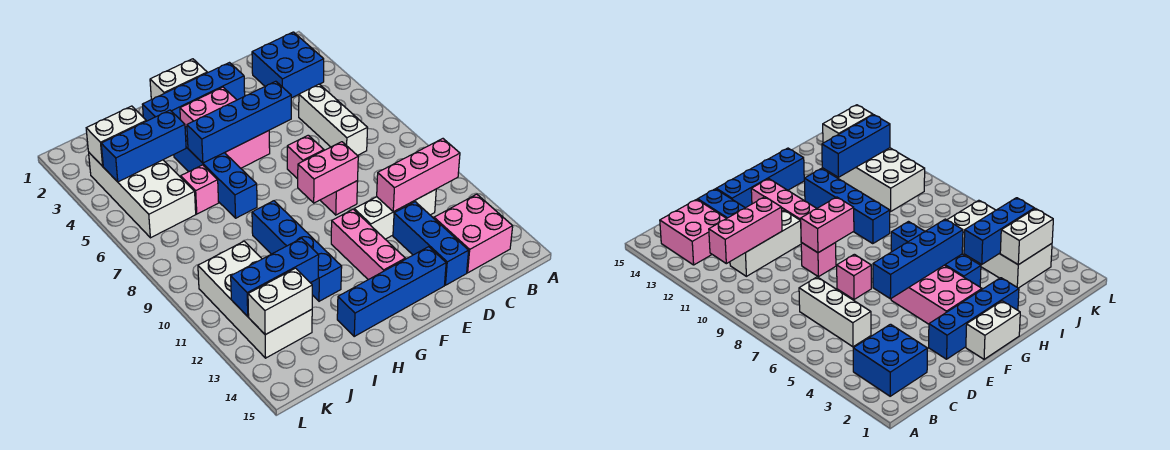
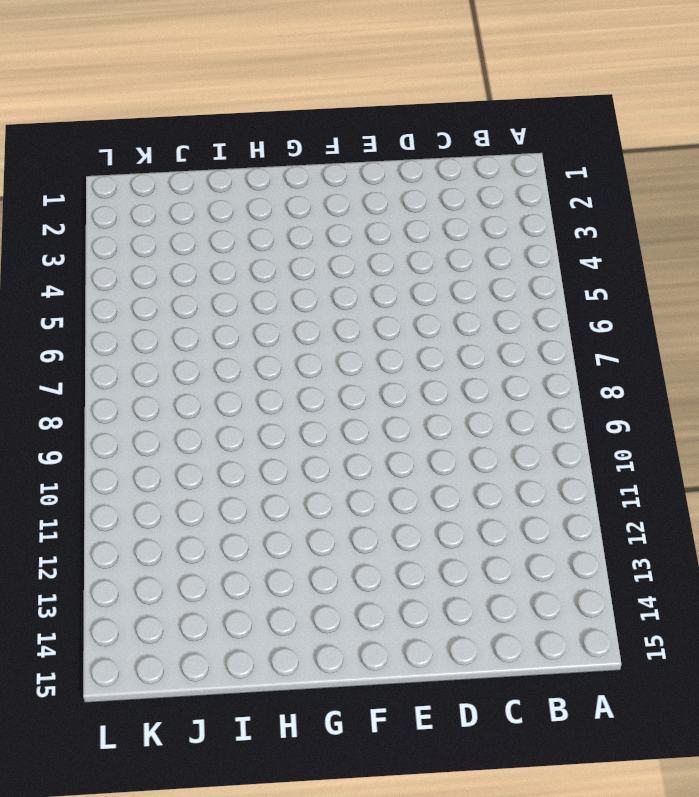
none -> blue brick B2:C3 level 1
none -> pink brick B13:C14 level 1
none -> white brick C5:C7 level 1

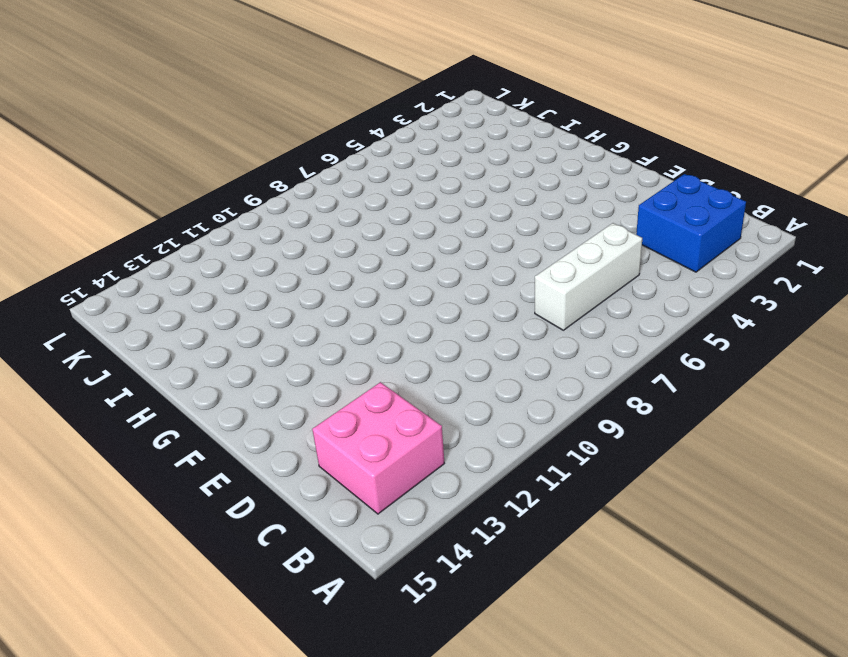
none -> white brick C11:E11 level 1
none -> blue brick D12:D14 level 1
none -> blue brick E2:H2 level 1

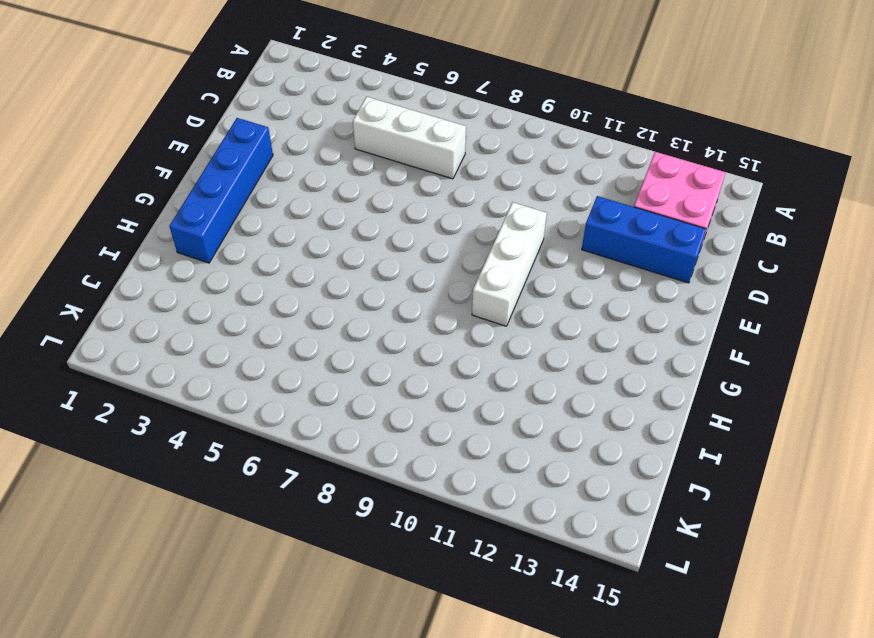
white brick E10:G10 level 1 -> white brick C11:E11 level 1
none -> blue brick B2:C3 level 1
none -> pink brick E7 level 1
none -> pink brick E9 level 1

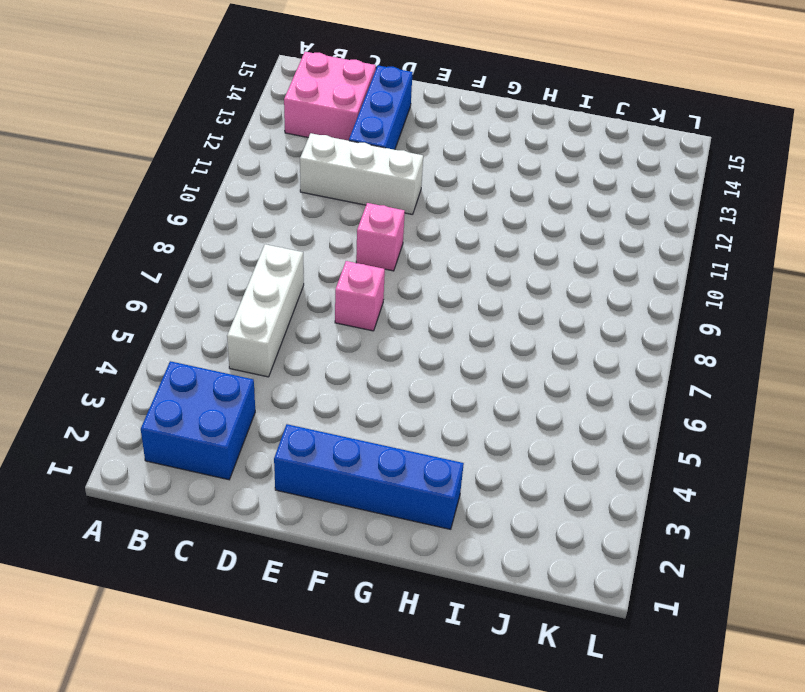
none -> blue brick E14:H14 level 1
none -> white brick F1:G1 level 1
none -> pink brick F3:G5 level 1

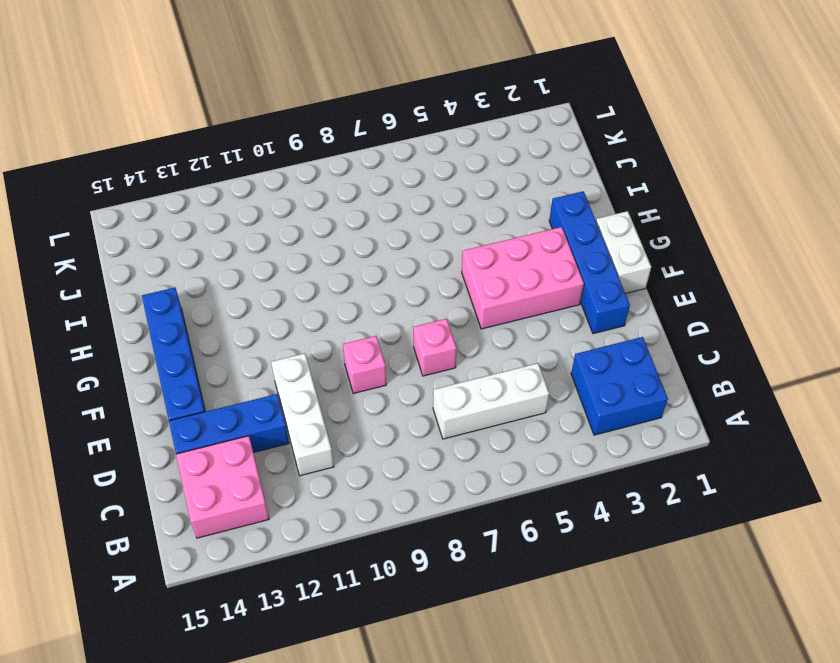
none -> pink brick F11:F13 level 1
none -> blue brick H4:H7 level 1
none -> blue brick H9:H12 level 1

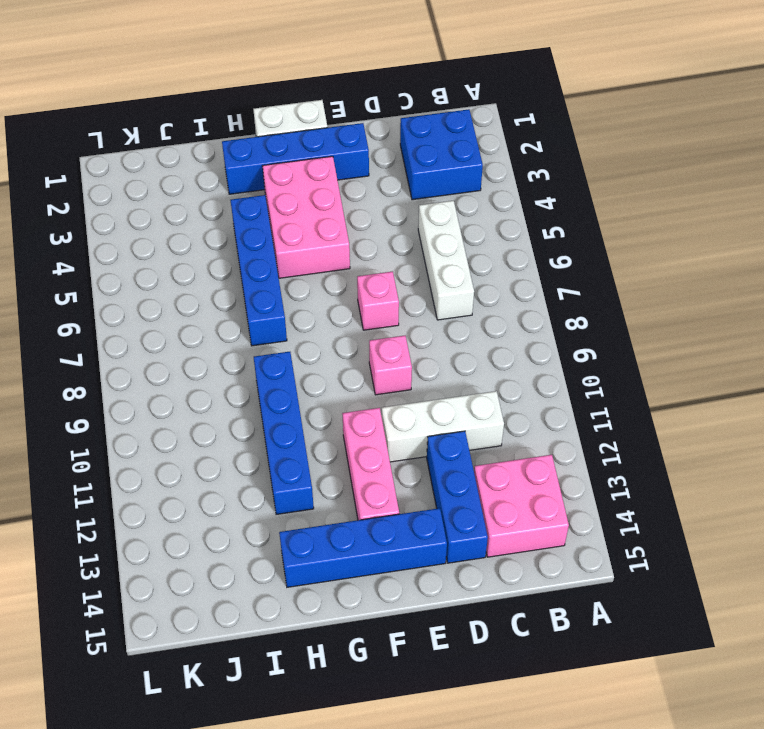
none -> pink brick I6 level 1
none -> white brick J3:K6 level 1
none -> white brick J10:K13 level 1

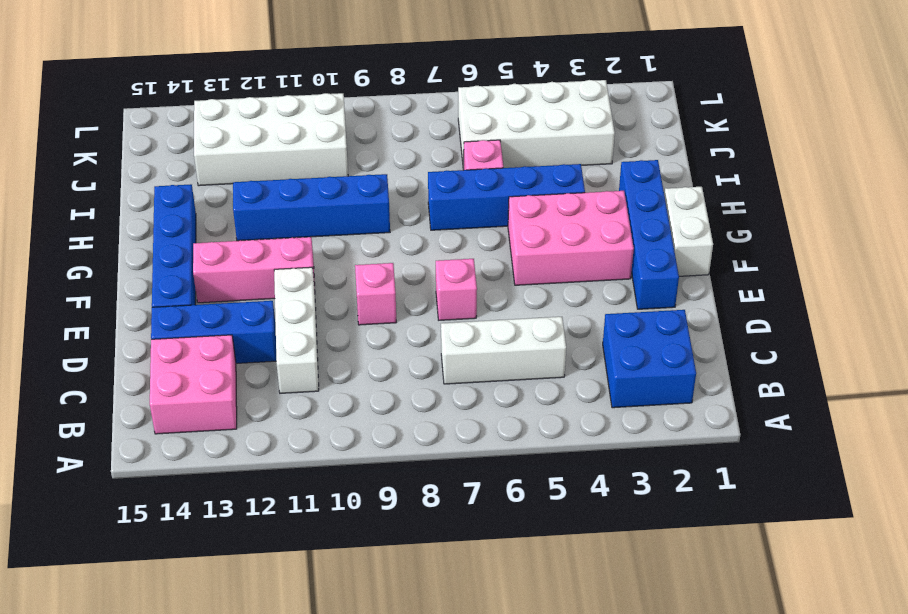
none -> pink brick B11:D11 level 2
none -> blue brick E5:H5 level 2
none -> pink brick E9:F9 level 2

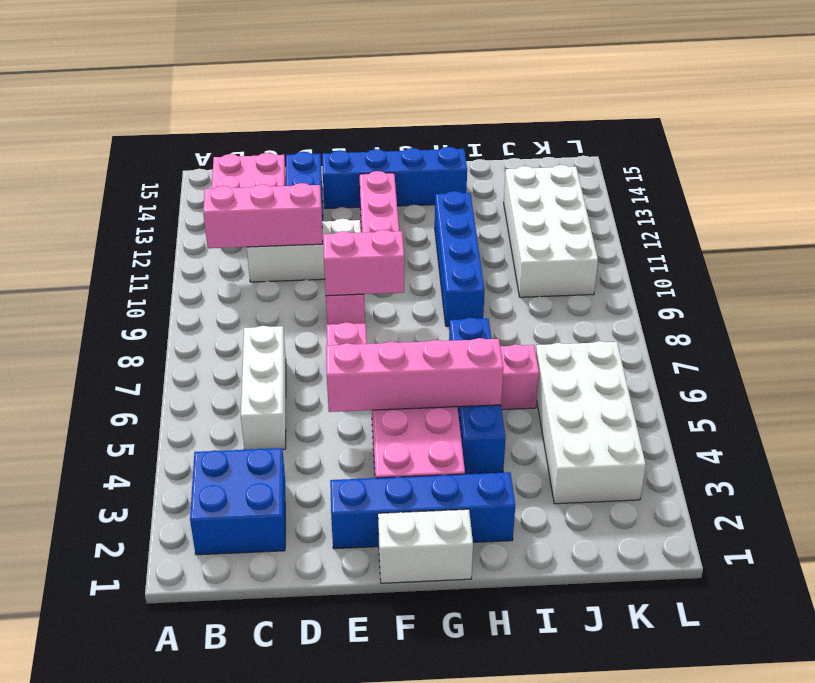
pink brick E5:H5 level 2 -> blue brick E5:H5 level 2
none -> blue brick I4:K4 level 2
none -> blue brick I12:K12 level 2
none -> white brick J3:K3 level 2

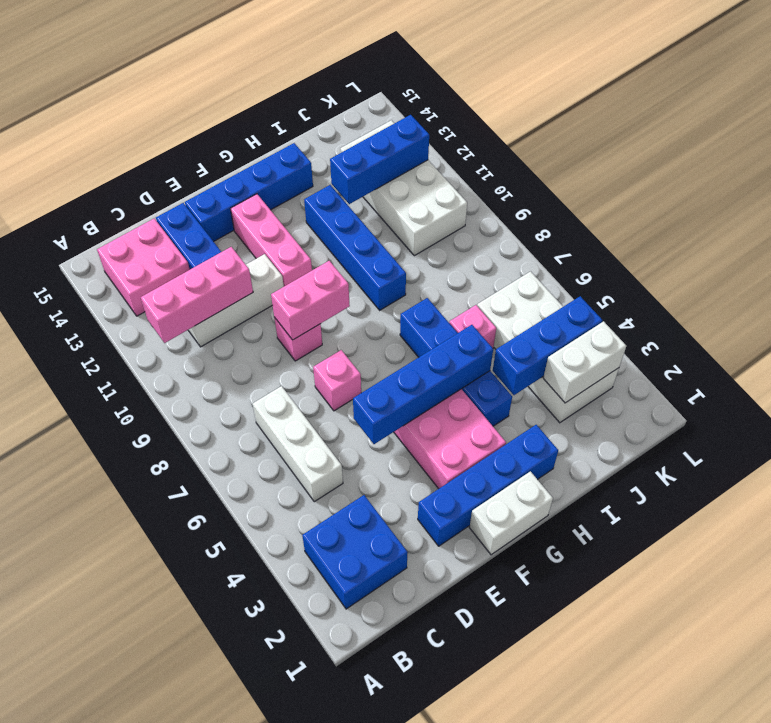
none -> white brick J13:K13 level 2

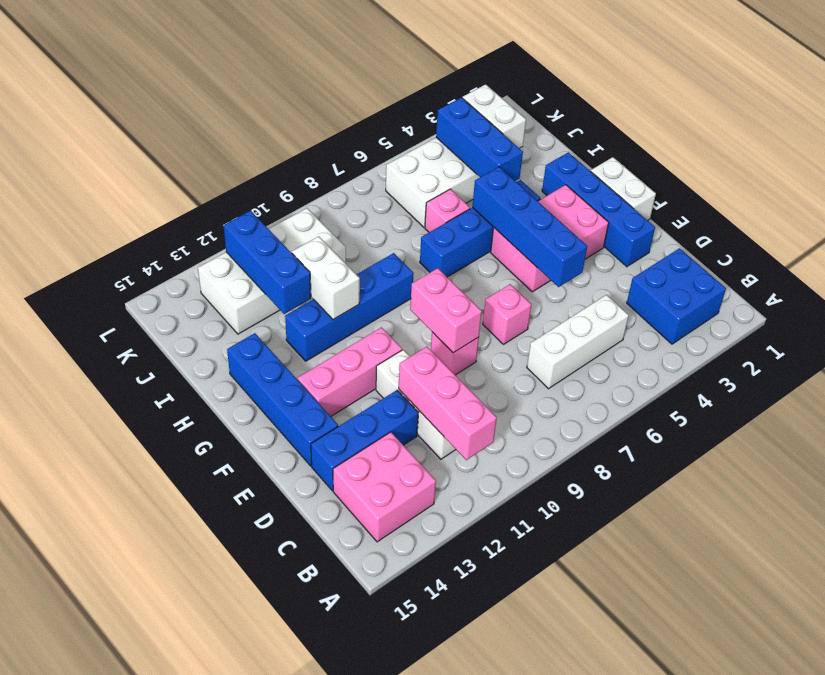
white brick H11:I11 level 2 -> white brick J13:K13 level 2

